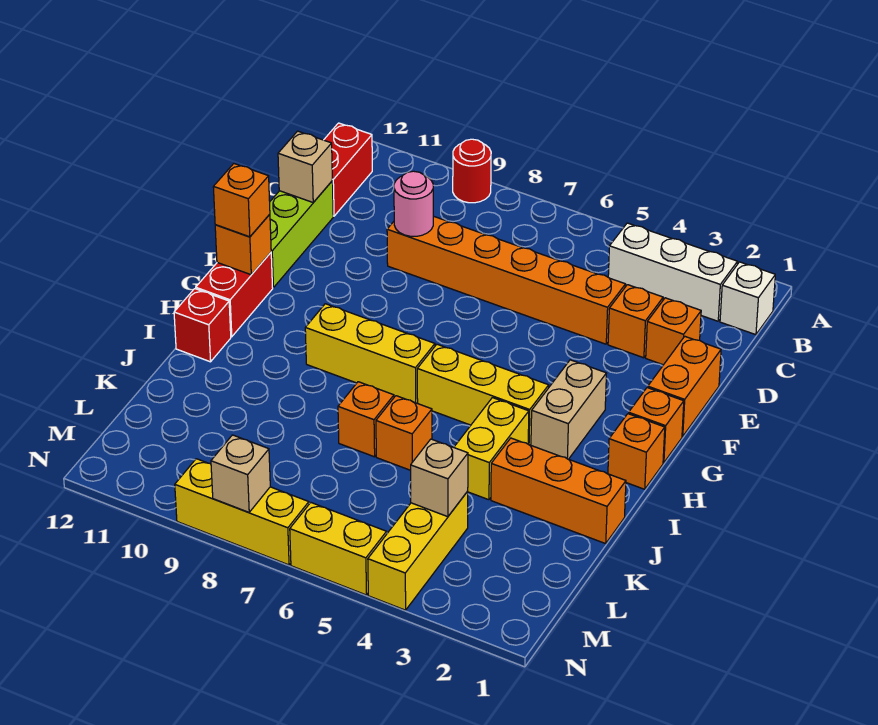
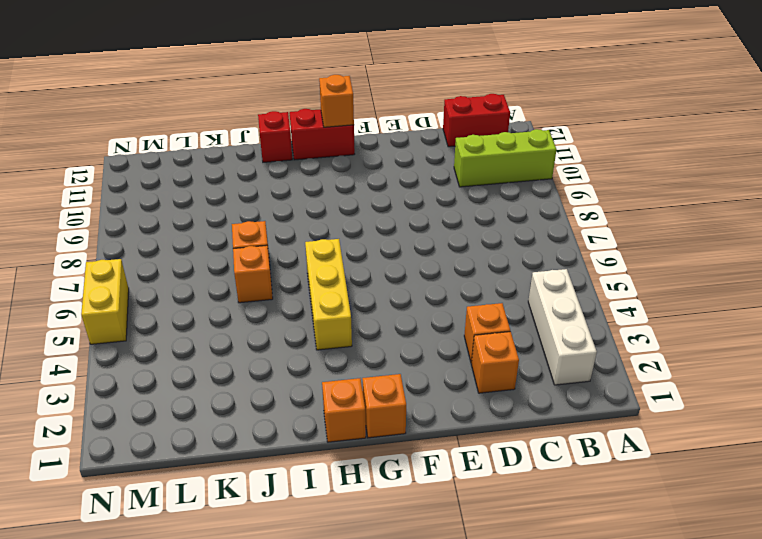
lime brick A10:C10 level 1 -> lime brick D12:F12 level 1
none -> red round brick A9 level 1
none -> white brick B1 level 1
none -> orange brick D4:D9 level 1

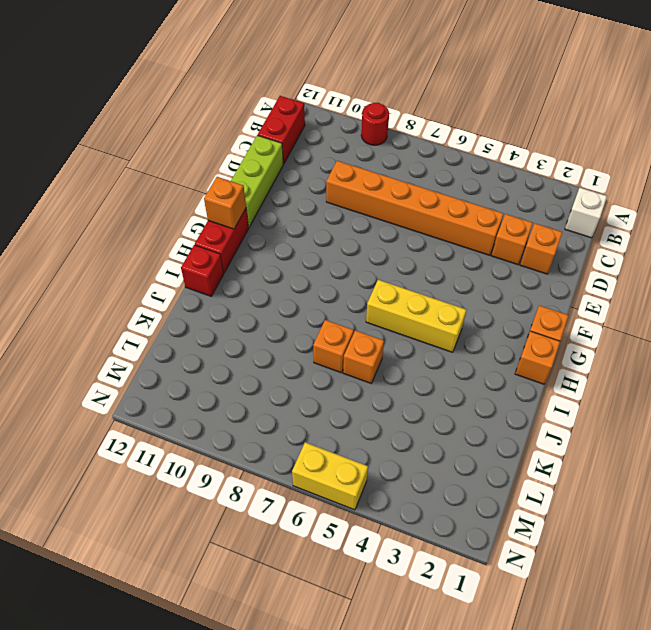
none -> white brick B2:B4 level 1
none -> orange brick E1:F1 level 1
none -> tan brick G3:H3 level 1

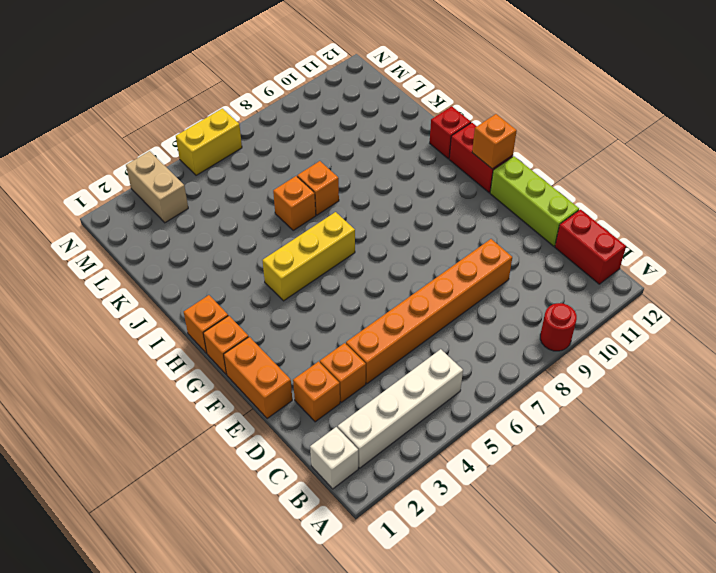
white brick B2:B5 level 1 -> white brick B2:B4 level 1
tan brick M3:N3 level 1 -> tan brick G3:H3 level 1
none -> yellow brick H7:H9 level 1
none -> yellow brick I4:J4 level 1
none -> orange brick J1:J3 level 1

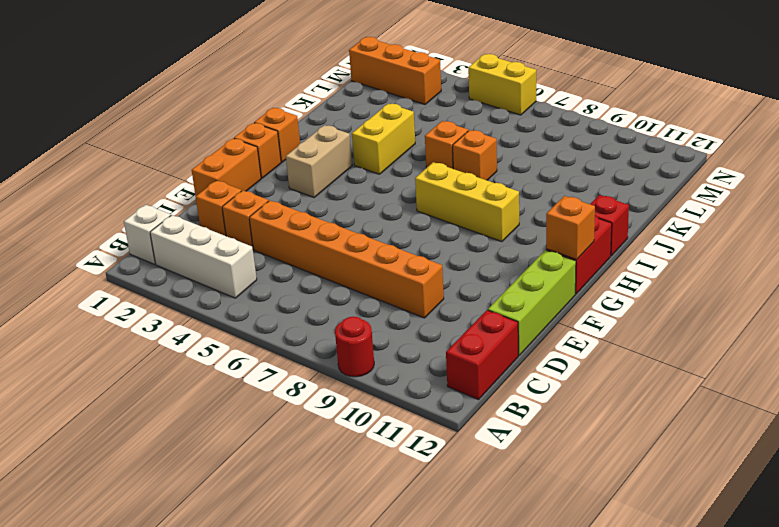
orange brick M1:M3 level 1 -> orange brick J1:J3 level 1
none -> yellow brick H4:H6 level 1
none -> yellow brick L4:N4 level 1
none -> yellow brick N7:N9 level 1

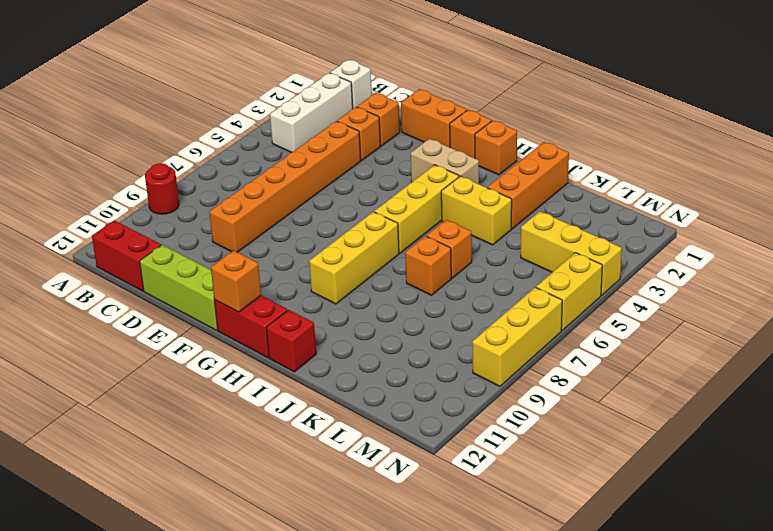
none -> pink round brick D9 level 2
none -> tan brick D12 level 2
none -> tan brick L4 level 2

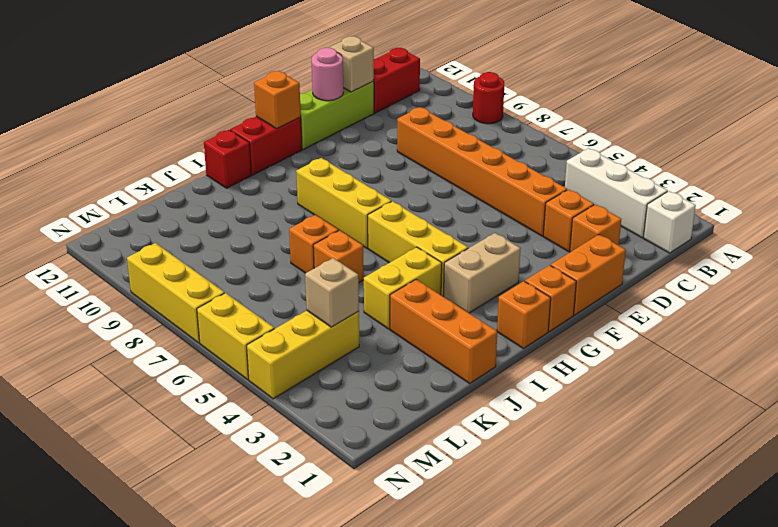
pink round brick E12 level 2 -> pink round brick D9 level 2
none -> tan brick N8 level 2
none -> orange brick G12 level 3

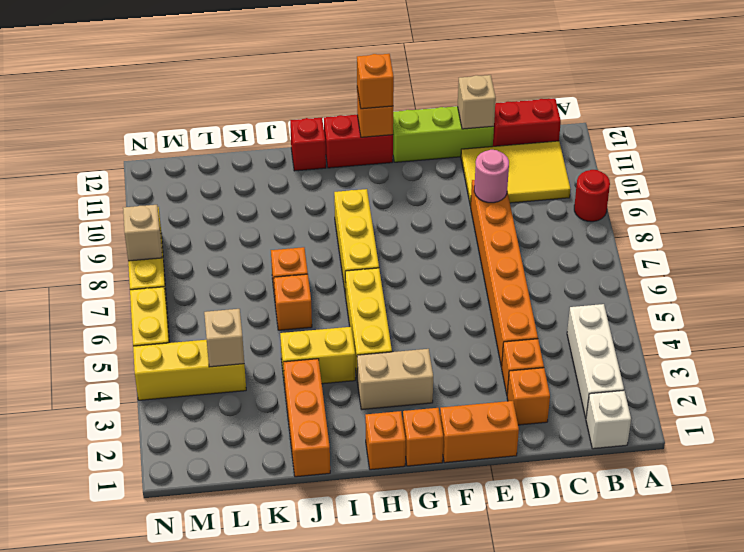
yellow tile B10:D11 level 1 -> none

